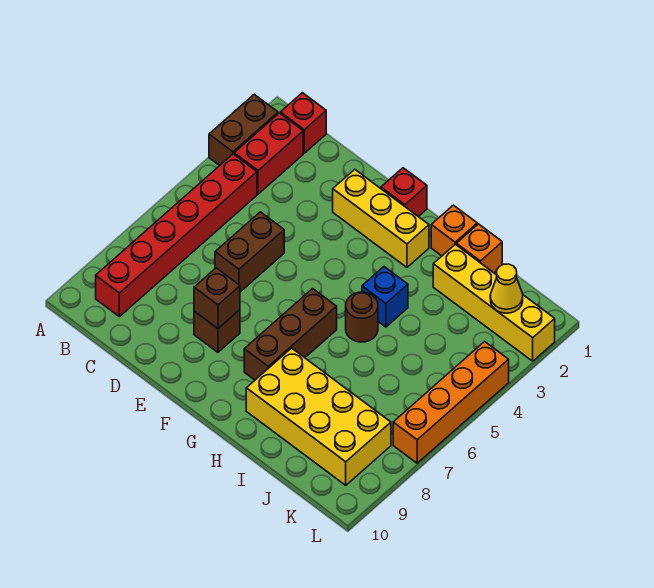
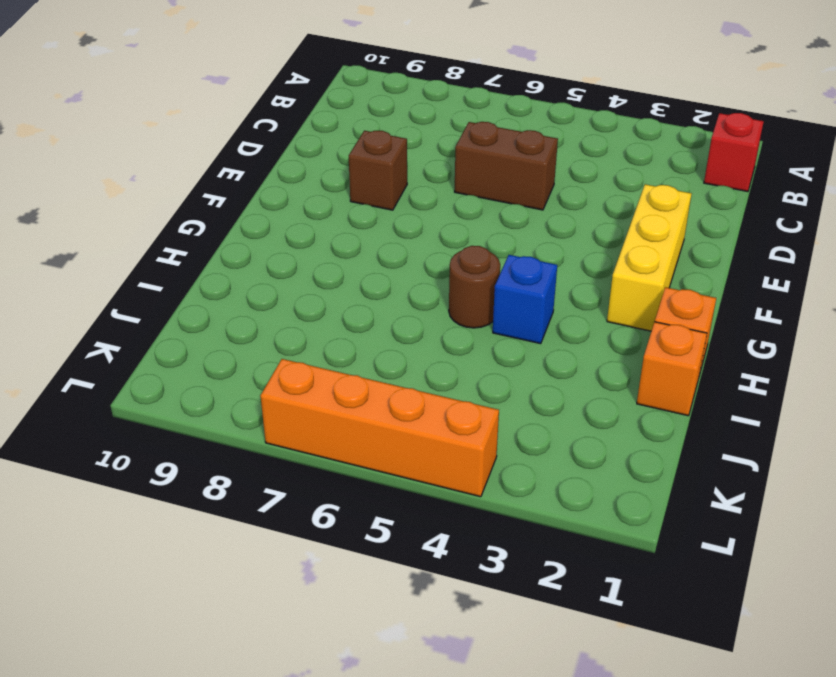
none -> brown brick A2:A3 level 1
none -> red brick B2:B3 level 1
none -> red brick B4:B9 level 1

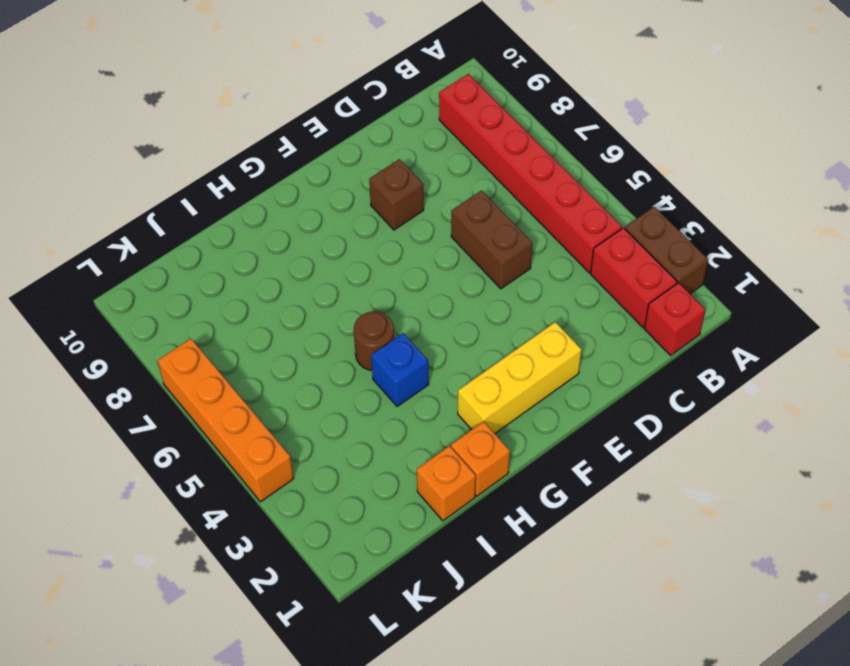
none -> red brick F1 level 1
none -> brown brick G6:G8 level 1
none -> yellow brick H8:K9 level 1

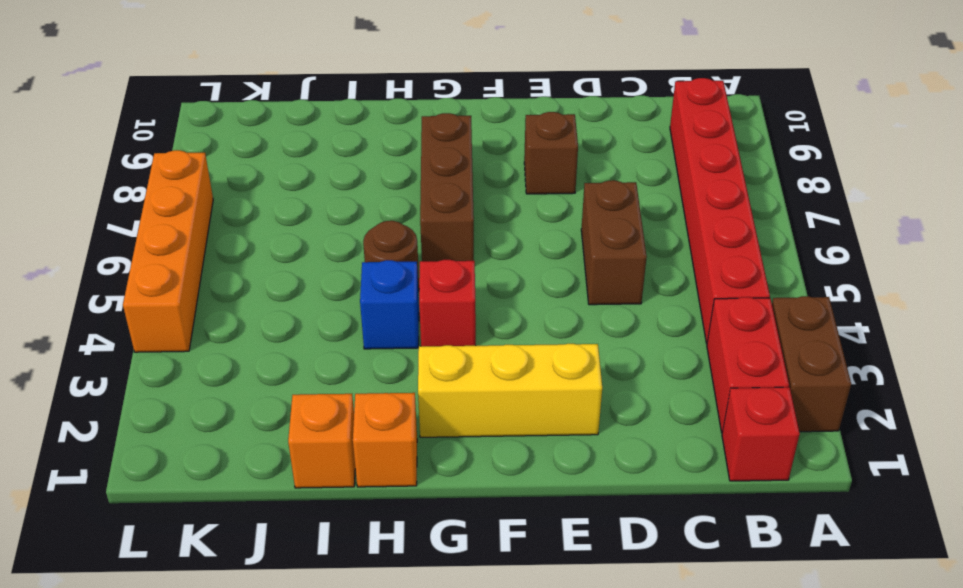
red brick G4 level 1 -> red brick F1 level 1
none -> yellow brick H8:K9 level 1
none -> yellow brick I2:L2 level 1
none -> brown brick E8 level 2

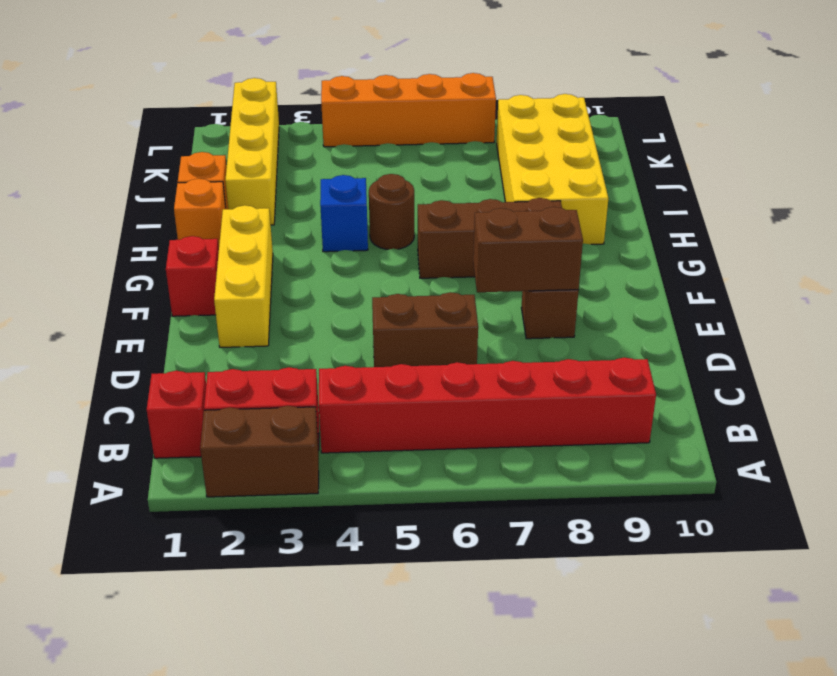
brown brick E7:E8 level 2 -> brown brick E8 level 2
none -> yellow cone K2 level 2

